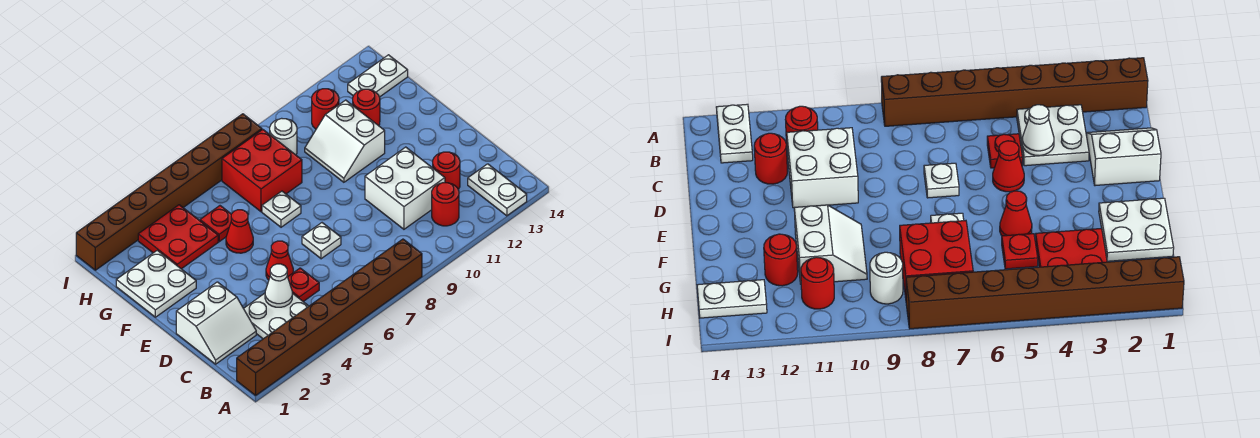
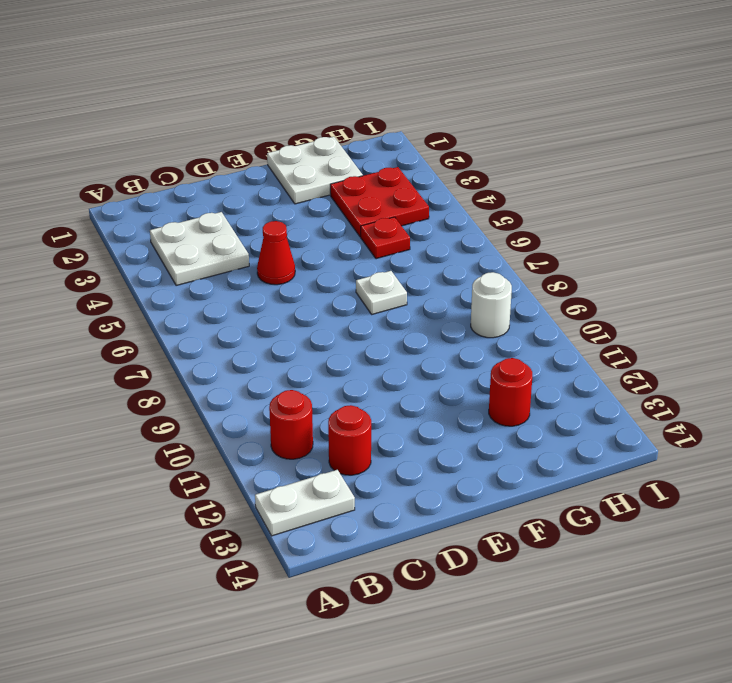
none -> brown brick A1:A8 level 1
none -> white slope C1:D2 level 1 top D
none -> red plate C5 level 1

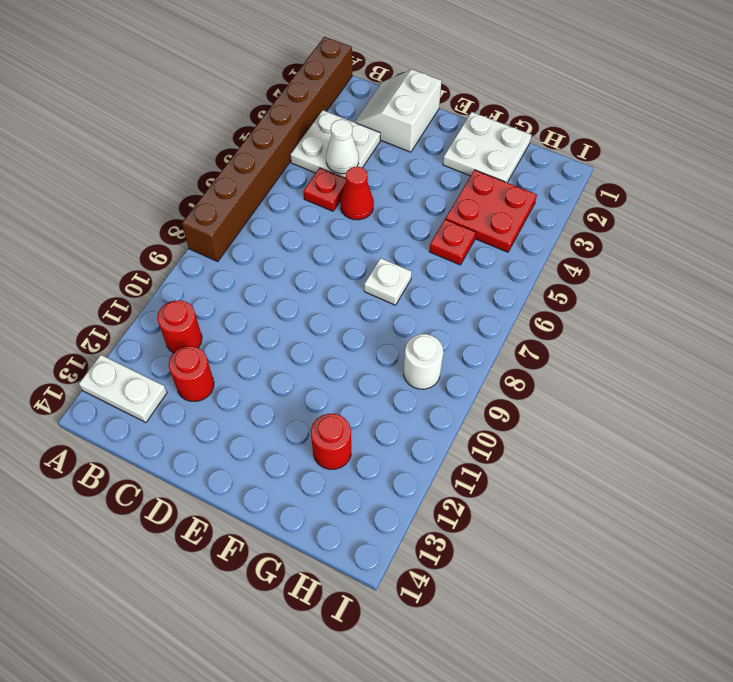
none -> white brick C10:D11 level 1
none -> white plate D7 level 1
none -> red cone F5 level 1

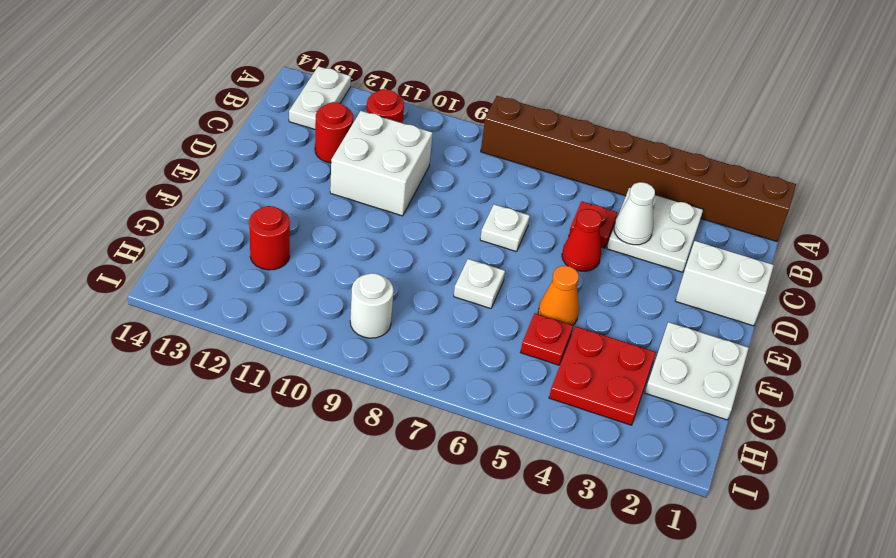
orange cone F5 level 1 -> red cone F5 level 1
none -> white slope F10:G11 level 1 top 11
none -> red brick G7:H8 level 1
none -> red round brick H11 level 1

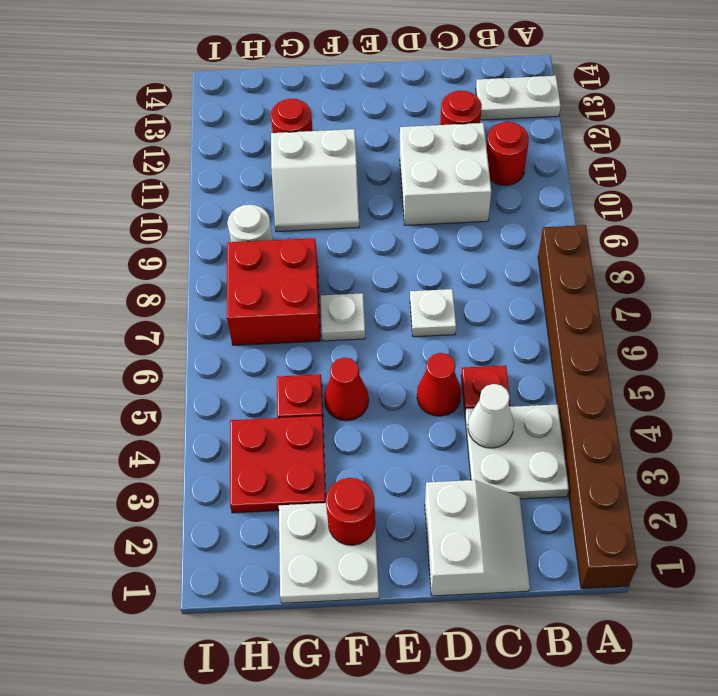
red round brick F2 level 2 -> red round brick H11 level 1
none -> white plate H13:H14 level 1
none -> brown brick I1:I8 level 1

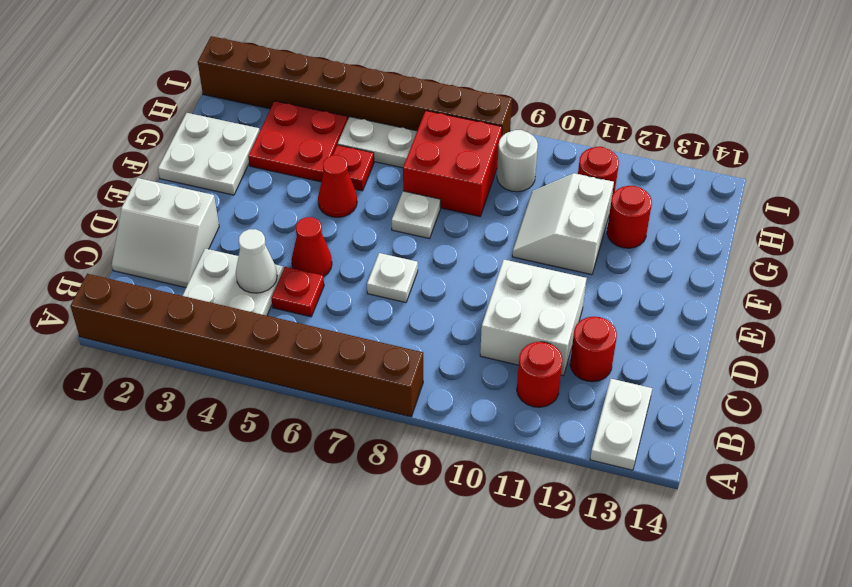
white plate H5:H6 level 1 -> white plate H13:H14 level 1

